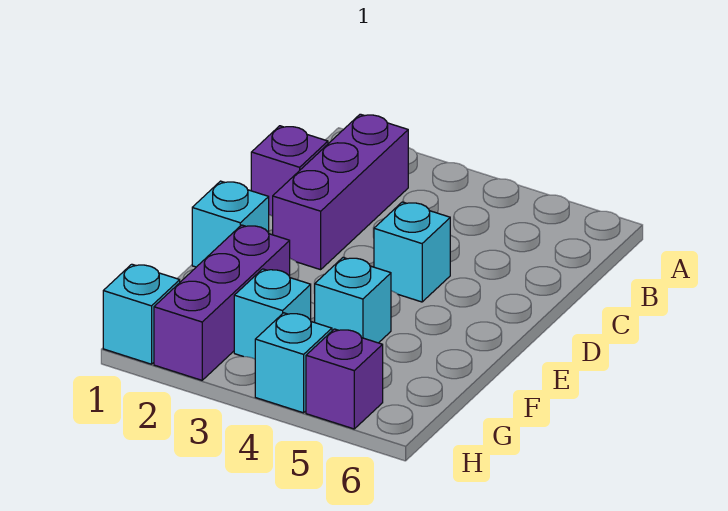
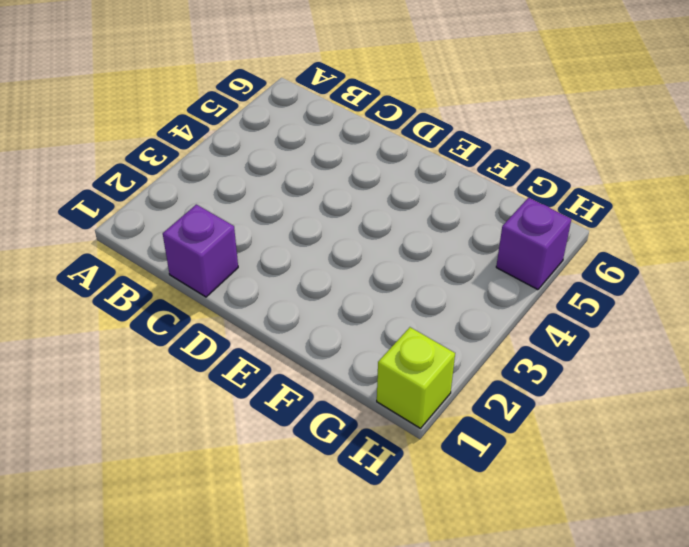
lime brick H1 level 1 -> cyan brick H1 level 1
none -> purple brick B2:D2 level 1
none -> cyan brick D4 level 1

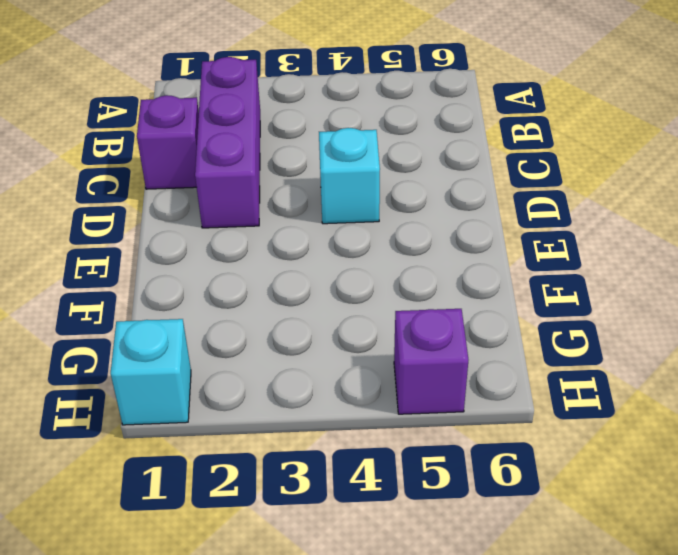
none -> cyan brick E1 level 1
none -> purple brick F2:H2 level 1

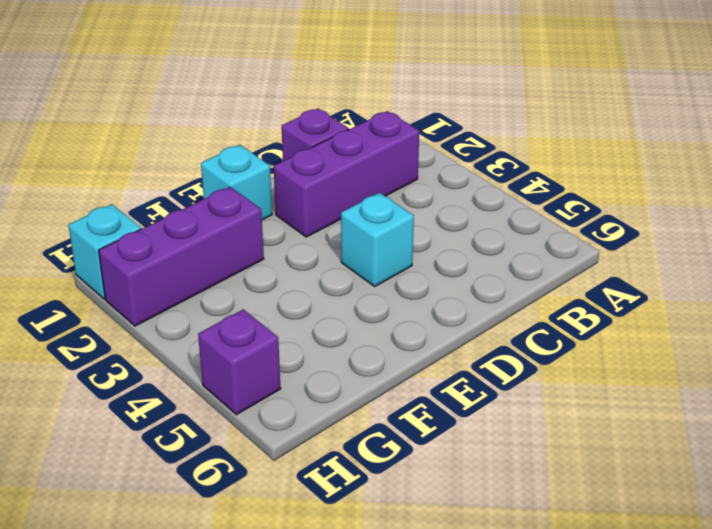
none -> cyan brick F4 level 1
none -> cyan brick G3 level 1

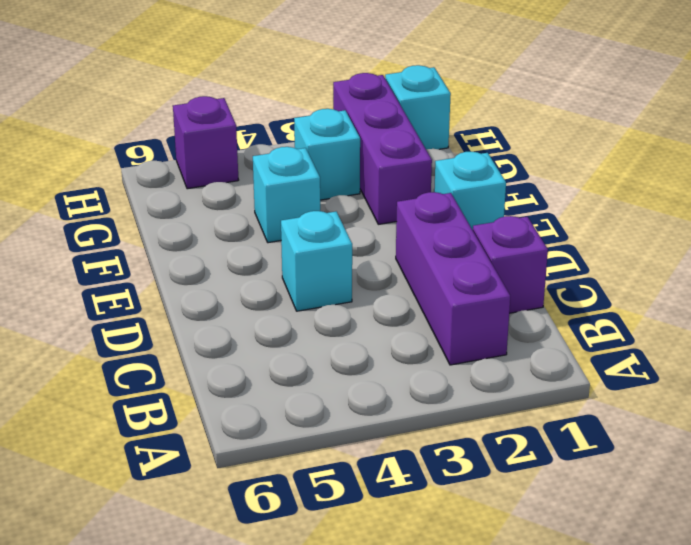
none -> cyan brick H4 level 1

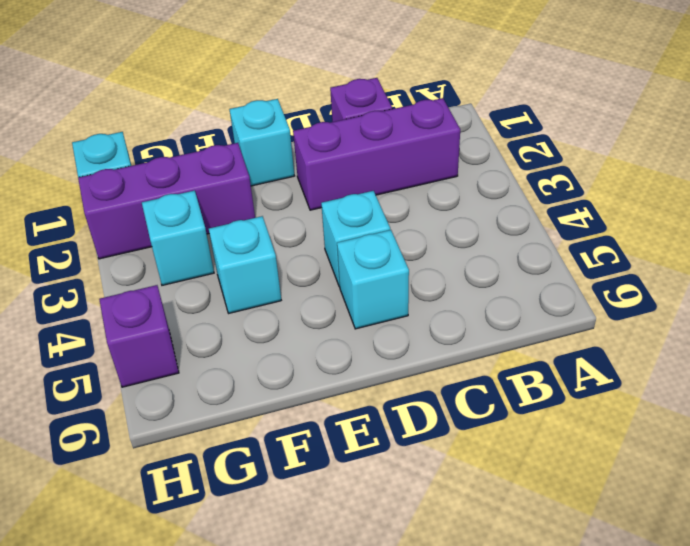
cyan brick D5 level 1 -> cyan brick H4 level 1

